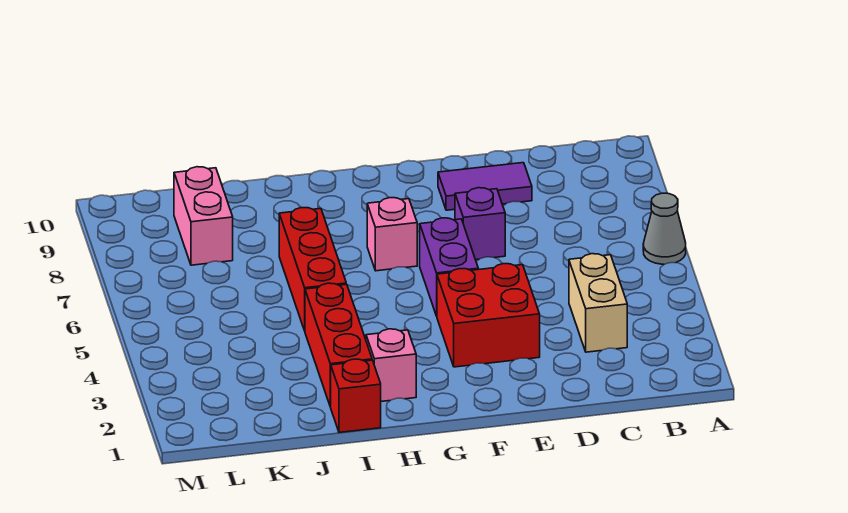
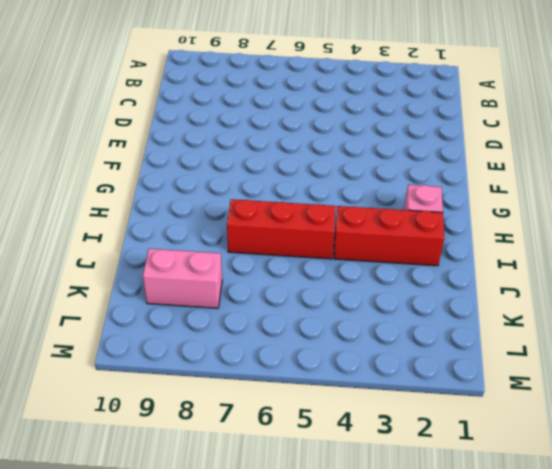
none -> grey cone A6 level 1
none -> tan brick C3:C4 level 1
none -> purple tile D9:E9 level 1

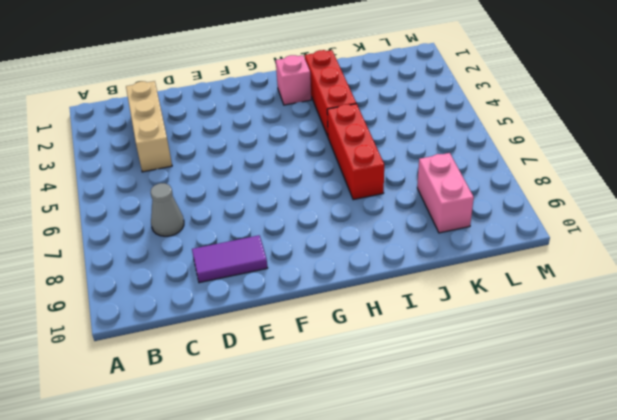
tan brick C2:C4 level 1 -> tan brick C3:C4 level 1
grey cone C7 level 1 -> grey cone A6 level 1
none -> red brick E3:F4 level 1
none -> purple brick E7 level 1
none -> purple brick F5:F6 level 1

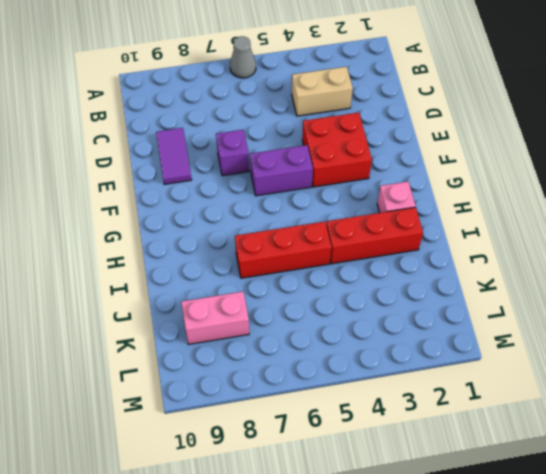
none -> pink brick G7 level 1
none -> red brick I1 level 1

